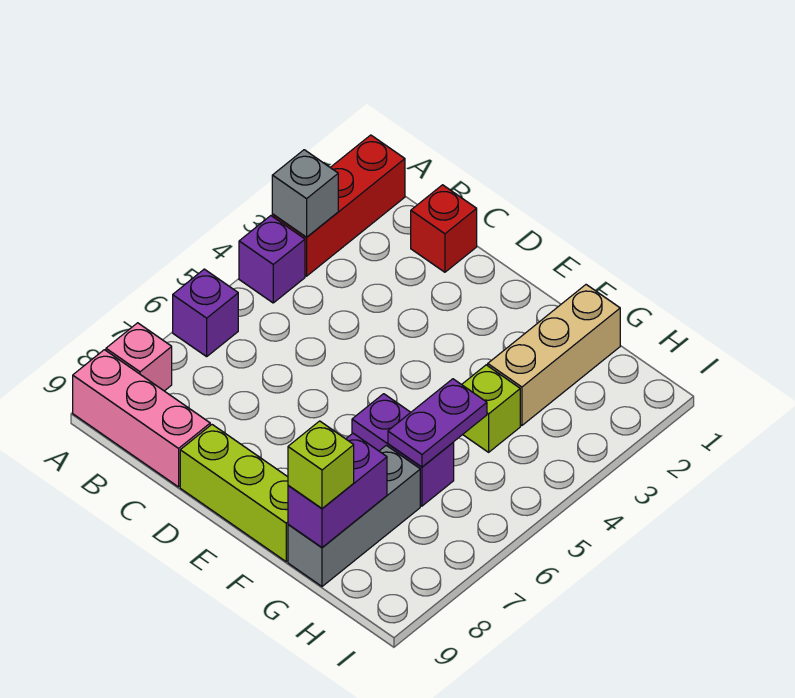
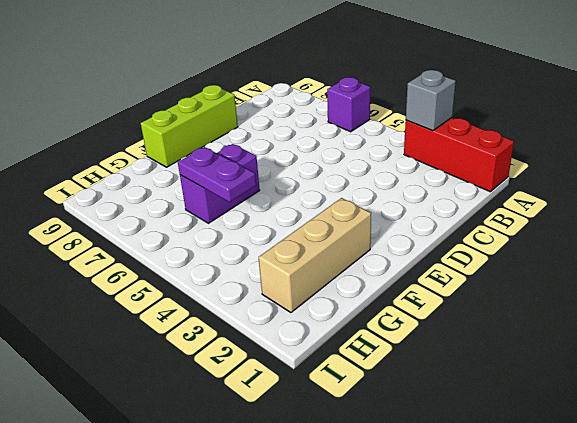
tan brick F2:H2 level 1 -> tan brick G1:G3 level 1
none -> purple brick A4 level 1
none -> pink brick A8 level 1
none -> pink brick A9:C9 level 1

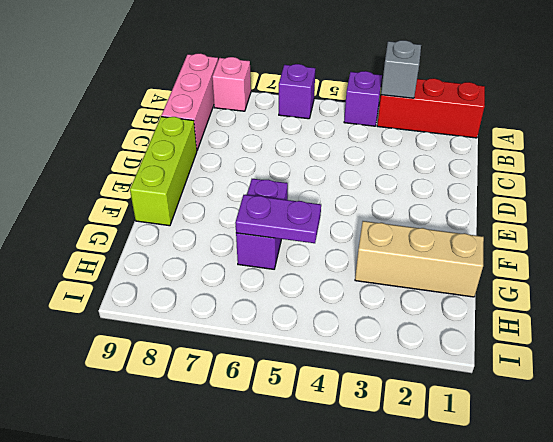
none -> red brick C1 level 1
none -> lime brick G4 level 1
none -> grey brick G7:G9 level 1

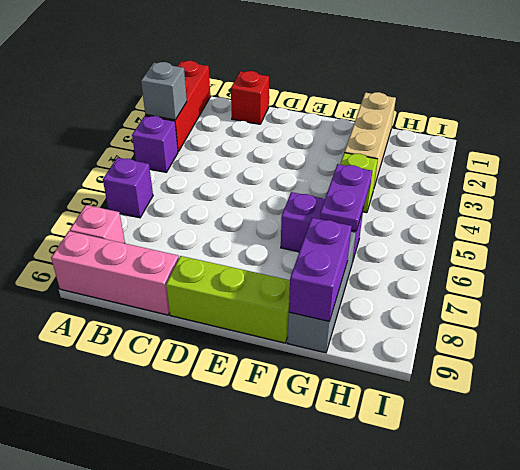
none -> lime brick G9 level 3

